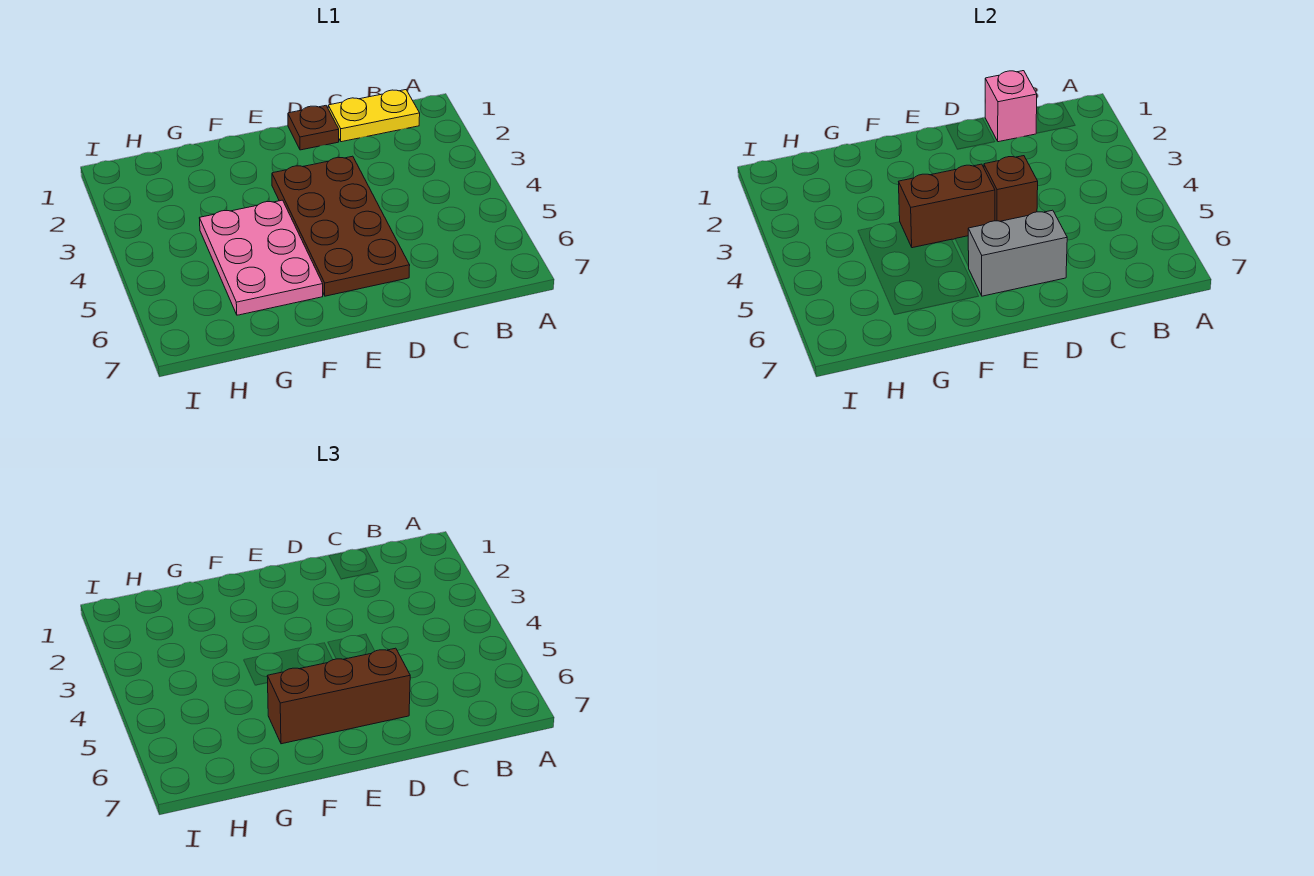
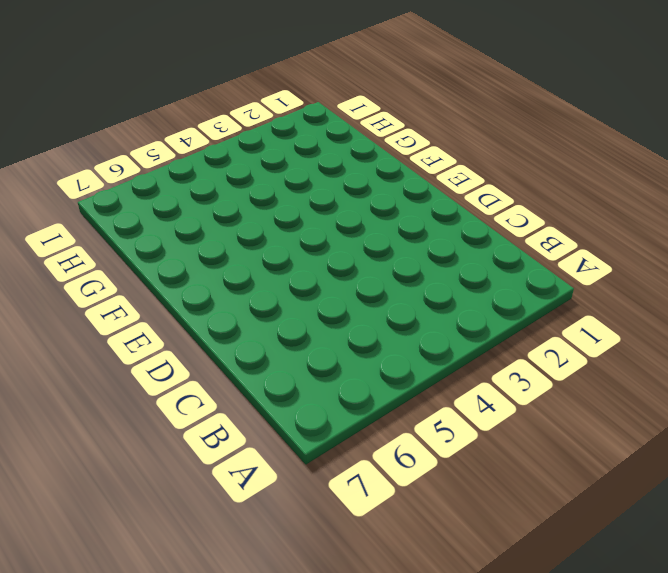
none -> yellow plate B1:C1 level 1
none -> brown plate D1 level 1

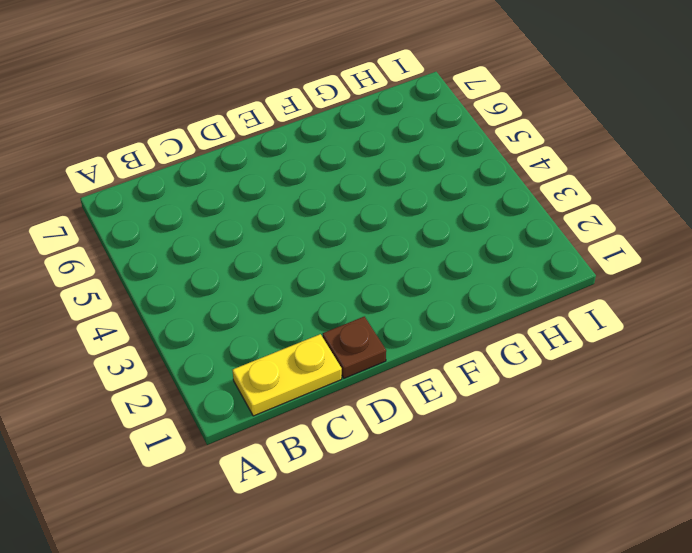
none -> brown plate D3:E6 level 1
none -> pink plate F4:G6 level 1

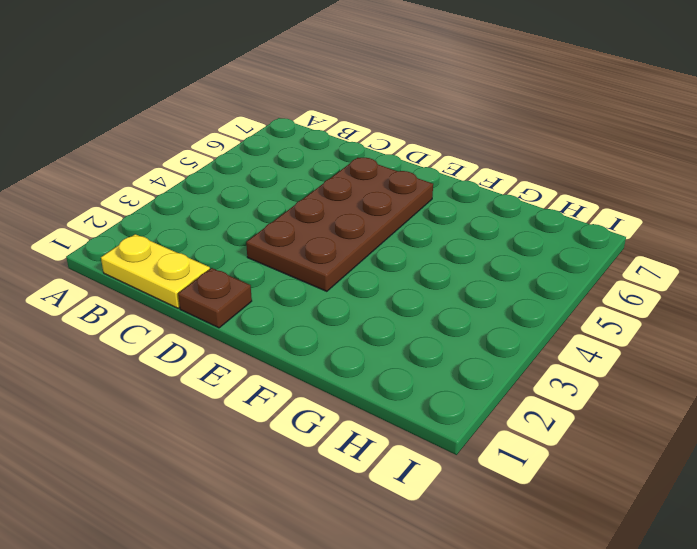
none -> pink plate F4:G6 level 1
none -> pink brick C1 level 2

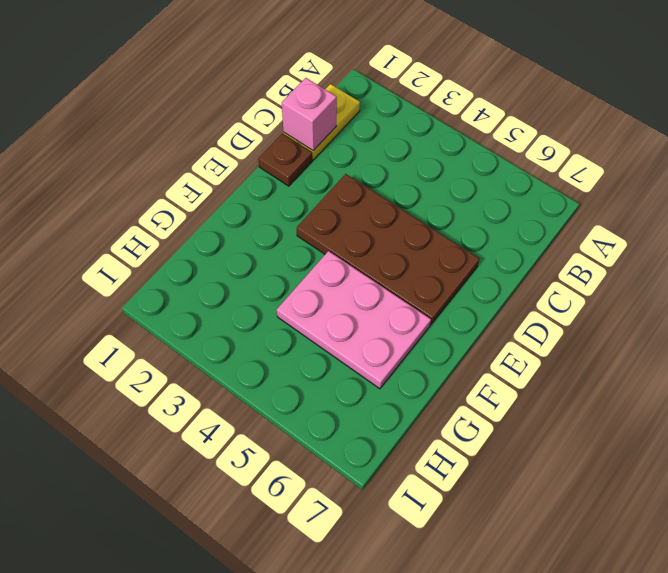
none -> brown brick D4 level 2
none -> grey brick D6:E6 level 2

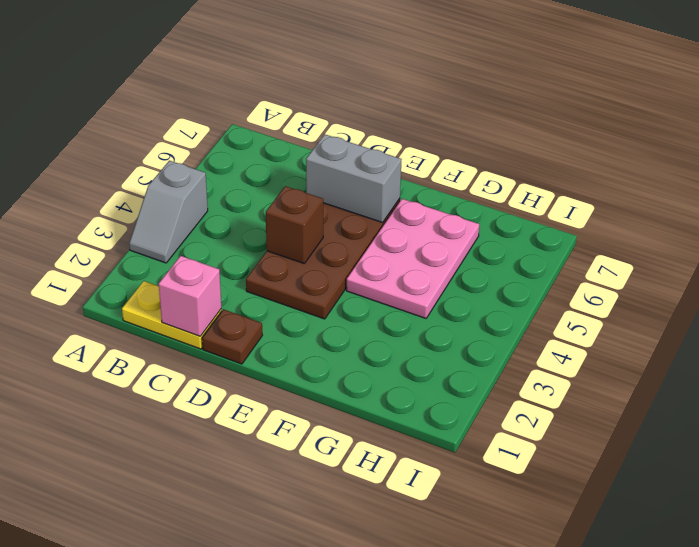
grey slope A3:A4 level 1 top 4 -> none
none -> brown brick E4:F4 level 2
none -> brown brick D6:F6 level 3

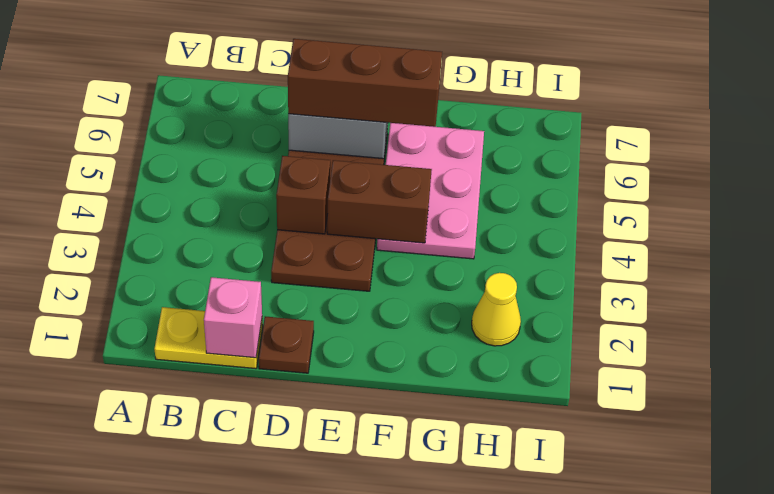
yellow cone H2 level 1 -> none

